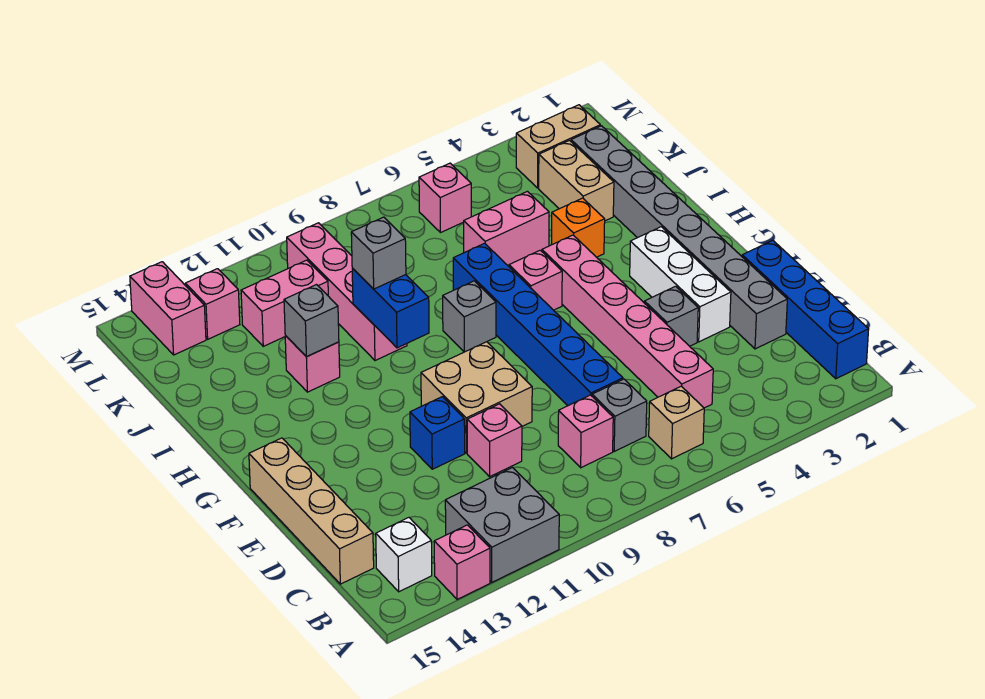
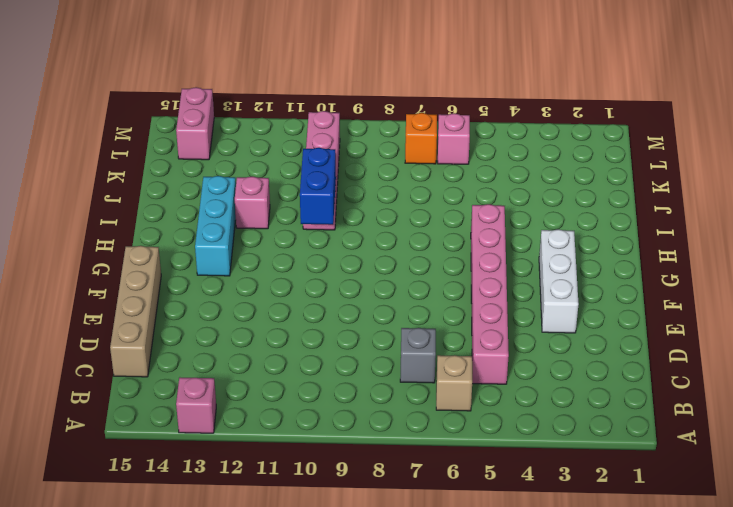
cyan brick G13:I13 level 1 -> none
orange brick L7 level 1 -> orange brick I4 level 1
none -> grey brick A11:B12 level 1
none -> blue brick B1:E1 level 1
none -> white brick B14 level 1
none -> pink brick C8 level 1

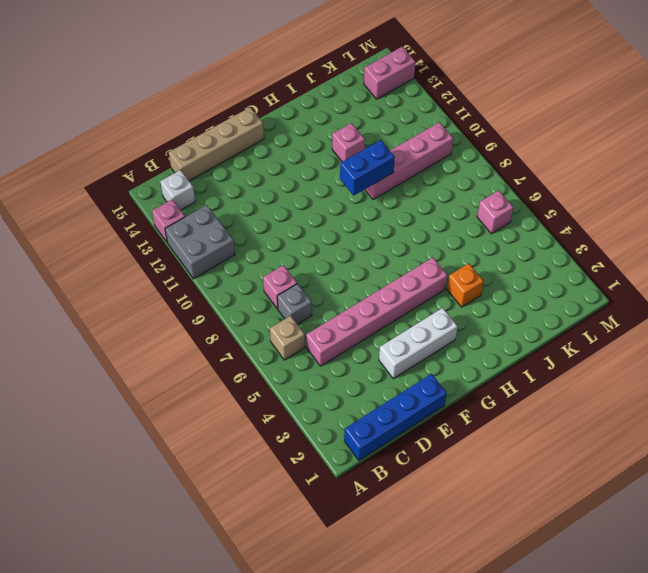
none -> grey brick D2:K2 level 1
none -> blue brick D7:I7 level 1
none -> pink brick D10 level 1
none -> grey brick E4 level 1

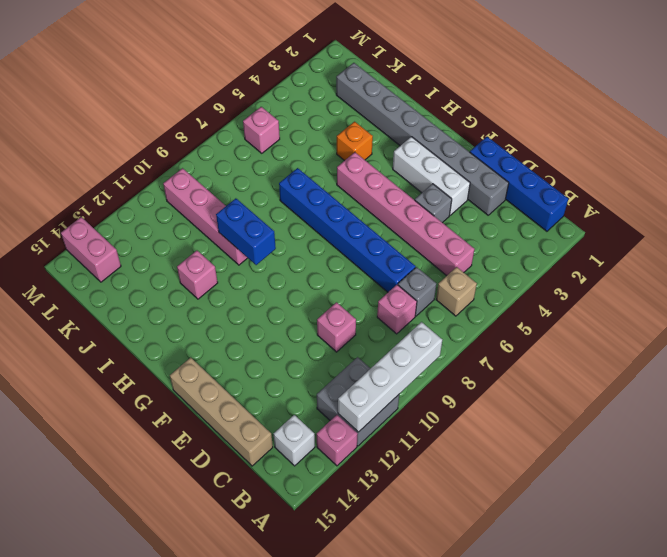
white brick A9:A12 level 2 -> none
none -> tan brick E9:F10 level 1
none -> blue brick E11 level 1
none -> pink brick H6 level 1
none -> grey brick H8 level 1

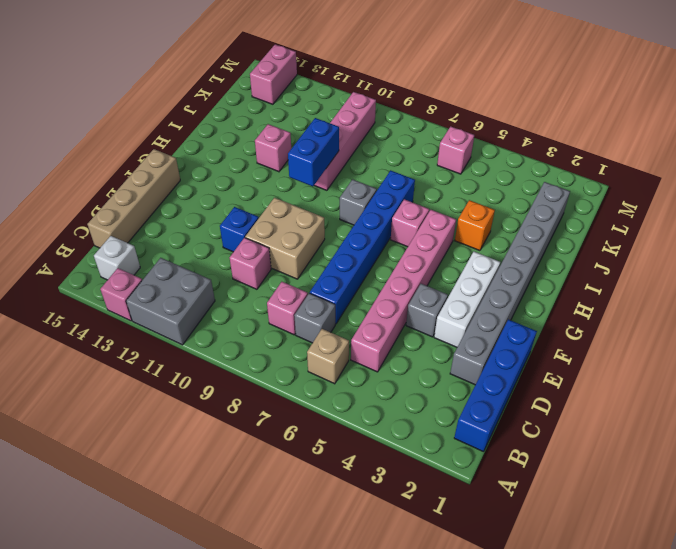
none -> tan brick J3:K3 level 1
none -> pink brick J5:J6 level 1
none -> pink brick K11:K12 level 1
none -> tan brick L2:L3 level 1

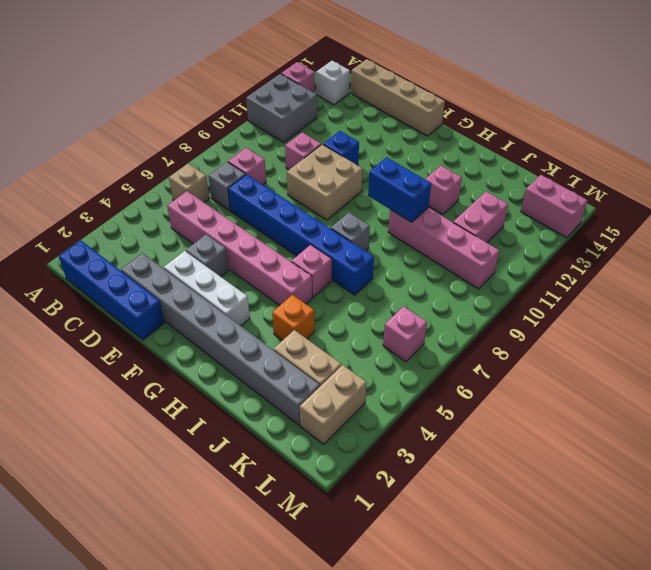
none -> pink brick J5:J6 level 1
none -> pink brick L13 level 1
none -> grey brick I12 level 2
none -> grey brick I10 level 3

